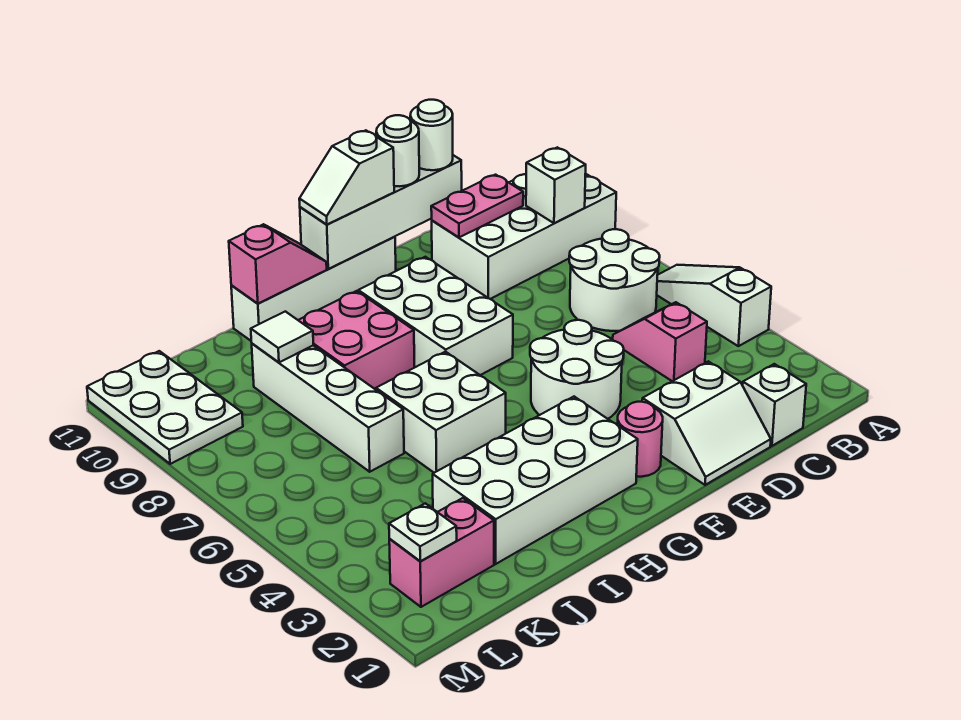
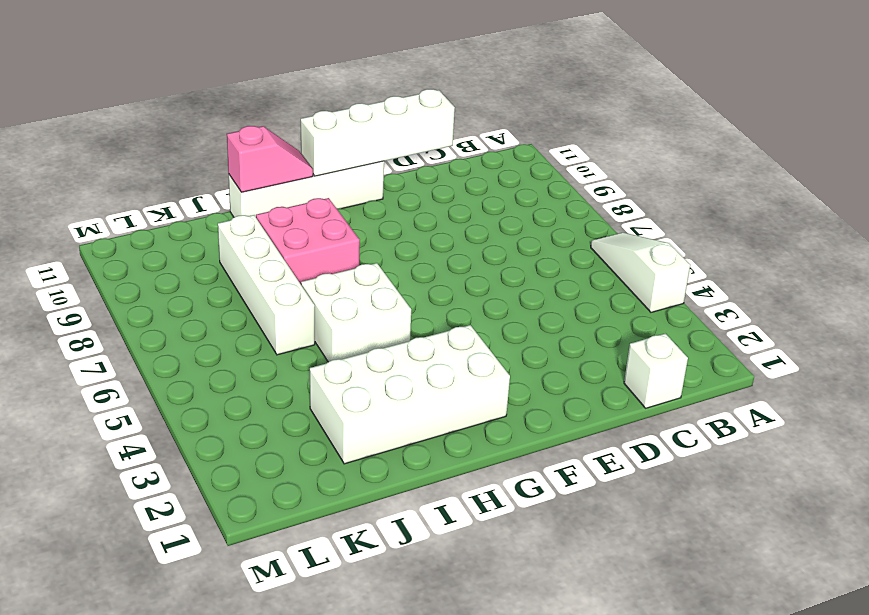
none -> white brick A9:D10 level 1
none -> white round brick B6:C7 level 1
none -> pink slope C4:C5 level 1 top 4

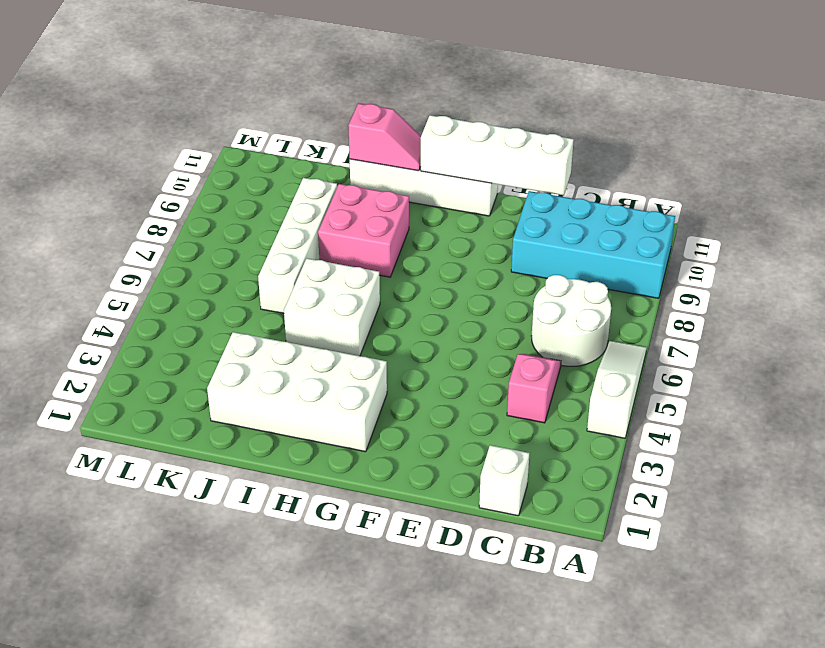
cyan brick A9:D10 level 1 -> white brick A9:D10 level 1
none -> white slope D1:E2 level 1 top 2
none -> white round brick E4:F5 level 1
none -> pink round brick F2 level 1

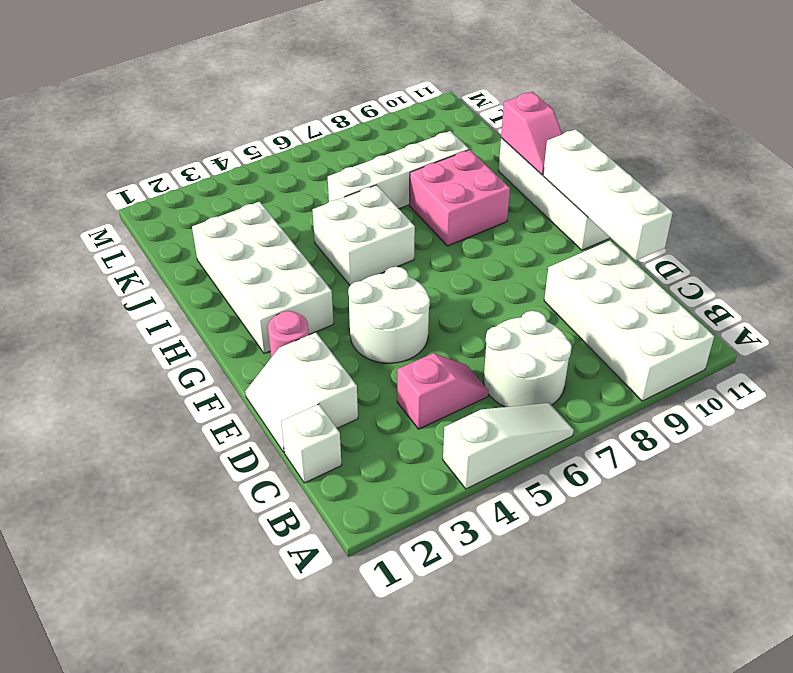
none -> white brick F7:G9 level 1
none -> pink brick K2:L2 level 1
none -> white plate L9:M11 level 1

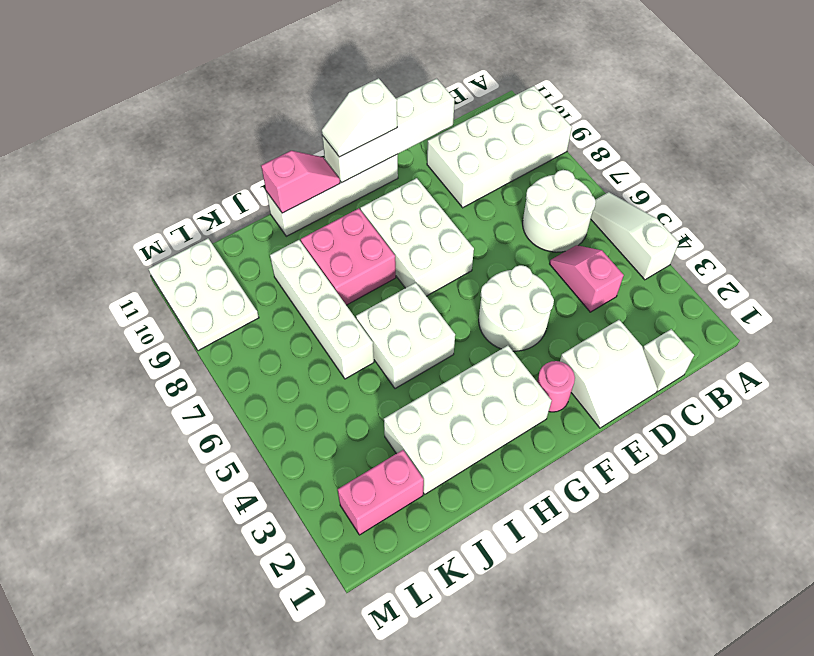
none -> white brick B9 level 2
none -> pink plate C10:D10 level 2
none -> white tile J9 level 2

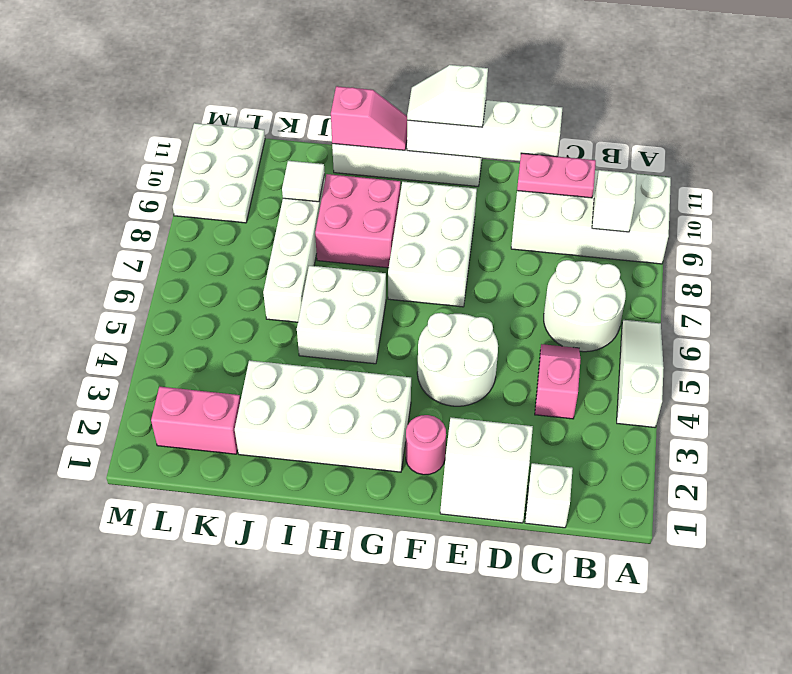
none -> white plate L2 level 2
none -> white round brick D11 level 3
none -> white round brick E11 level 3

